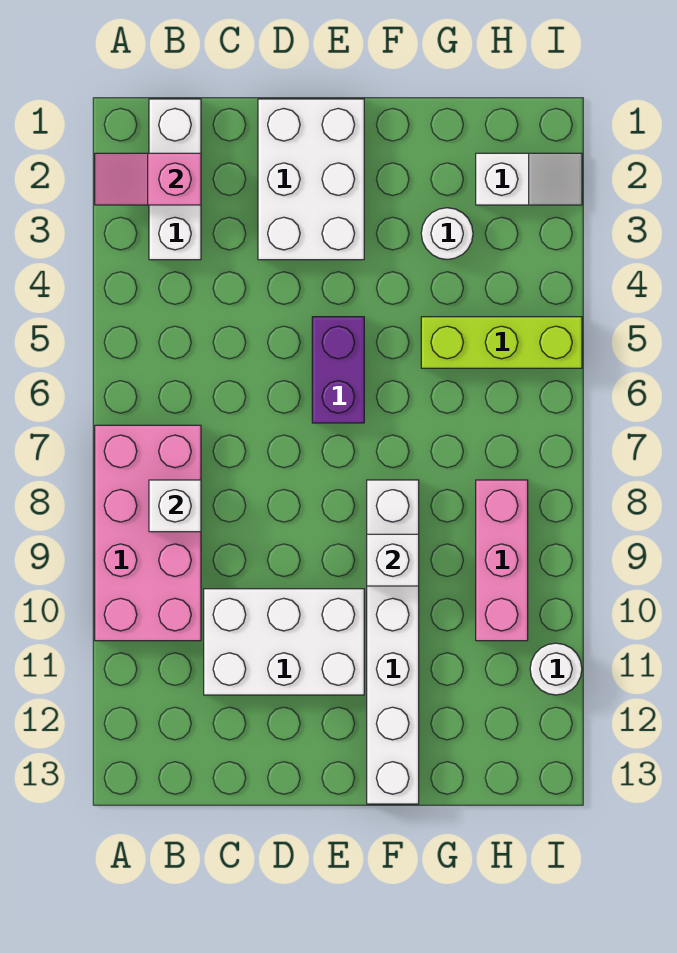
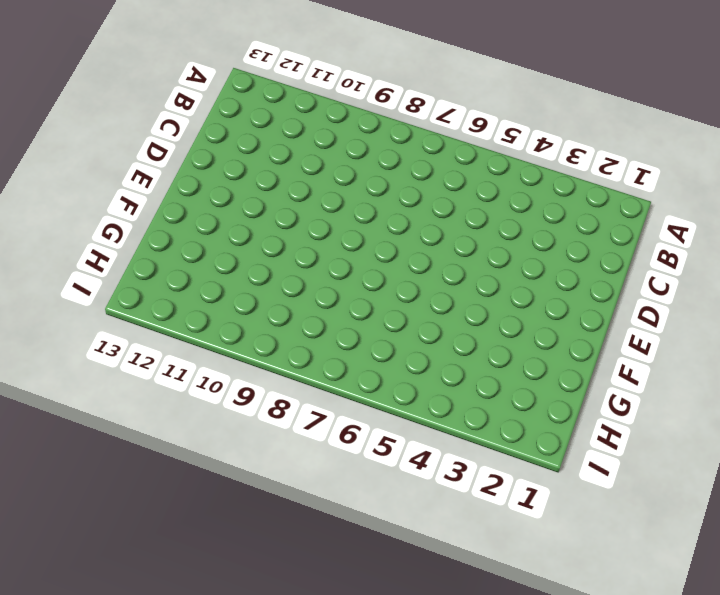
none -> pink brick A7:B10 level 1
none -> white brick B1:B3 level 1
none -> white brick C10:E11 level 1

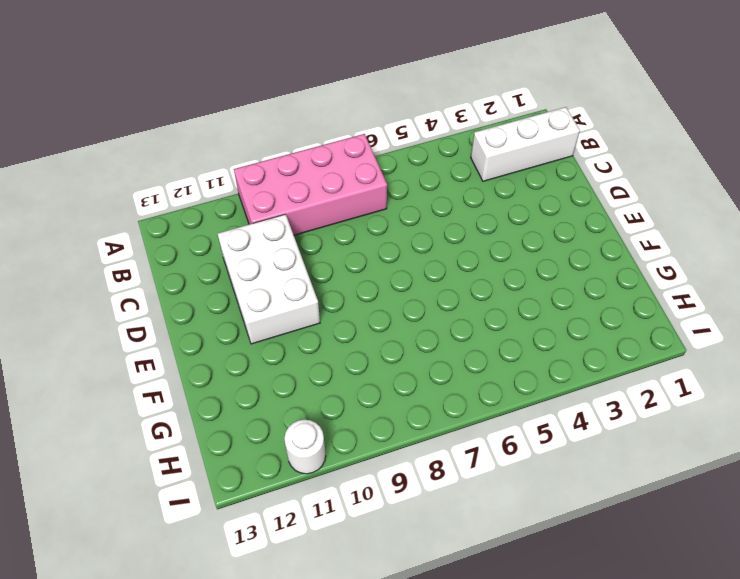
none -> white brick D1:E3 level 1
none -> purple brick E5:E6 level 1
none -> white brick F8:F13 level 1

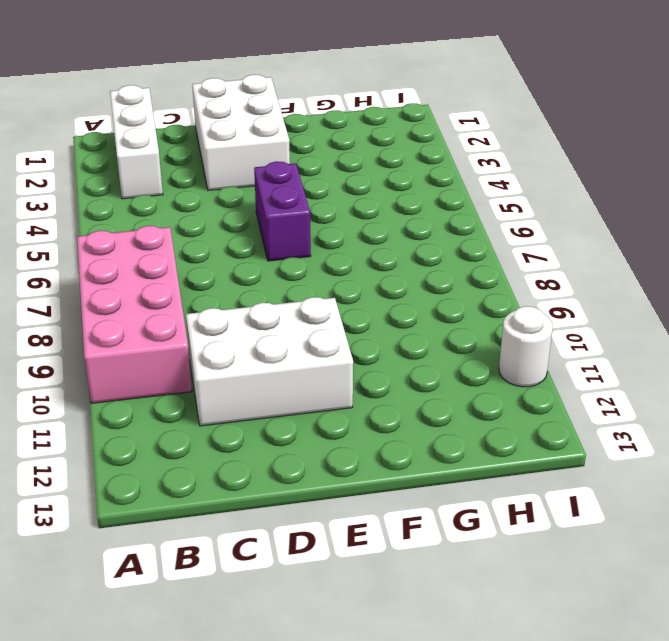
none -> white brick F8:F13 level 1
none -> white round brick G3 level 1
none -> lime brick G5:I5 level 1

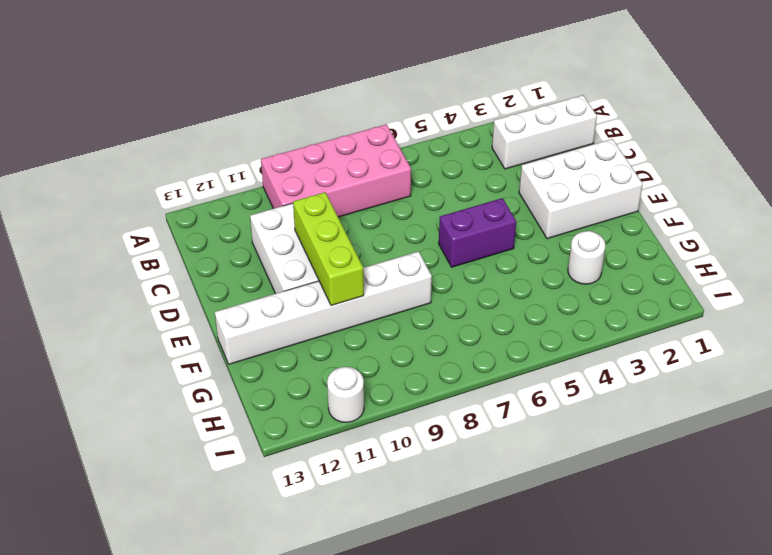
lime brick D10:F10 level 2 -> lime brick G5:I5 level 1
none -> white slope H2:I2 level 1 top H
none -> pink brick H8:H10 level 1
none -> pink slope A2:B2 level 2 top B

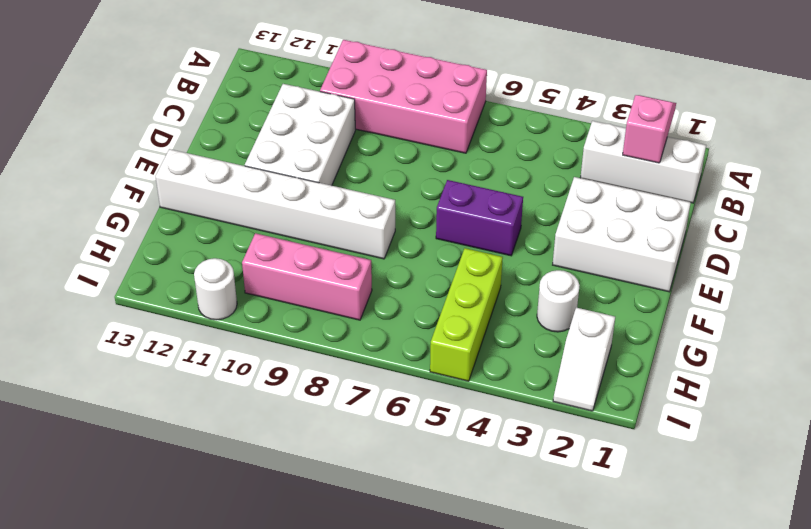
none -> white brick B8 level 2
none -> white brick F9 level 2

